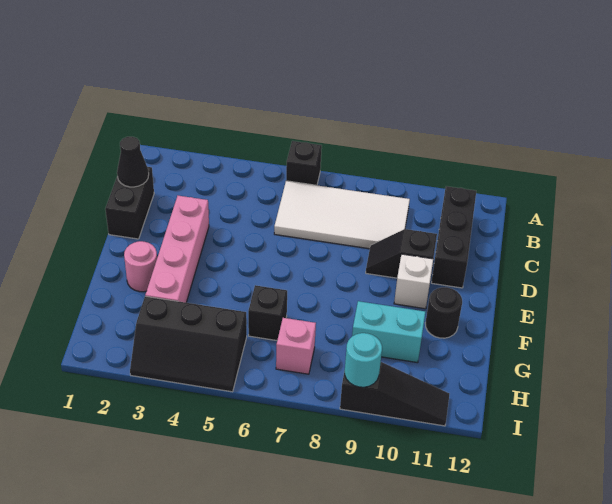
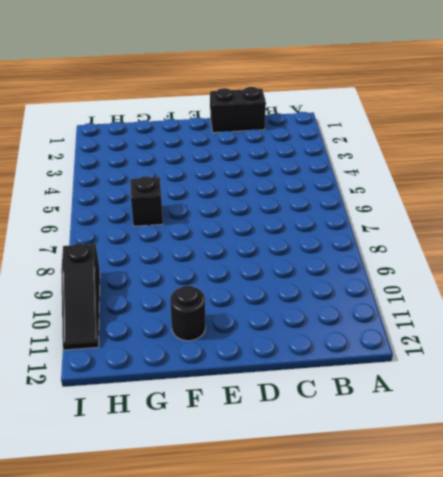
none -> black brick A6 level 1
none -> white tile B6:C9 level 1
none -> black brick B11:D11 level 1

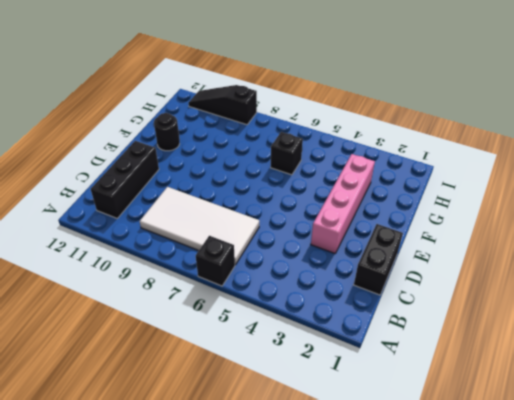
none -> black slope D9:D10 level 1 top 10
none -> white brick E10 level 1
none -> pink round brick F2 level 1

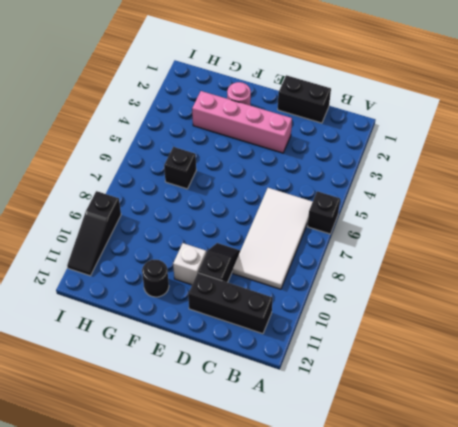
none -> cyan brick G9:G10 level 1
none -> black slope H3:I5 level 1 top H
none -> pink brick H7 level 1

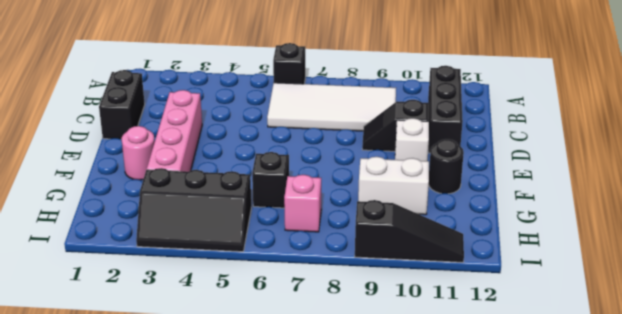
white brick G9:G10 level 1 -> cyan brick G9:G10 level 1
none -> black cone C1 level 2
none -> cyan round brick I9 level 2

